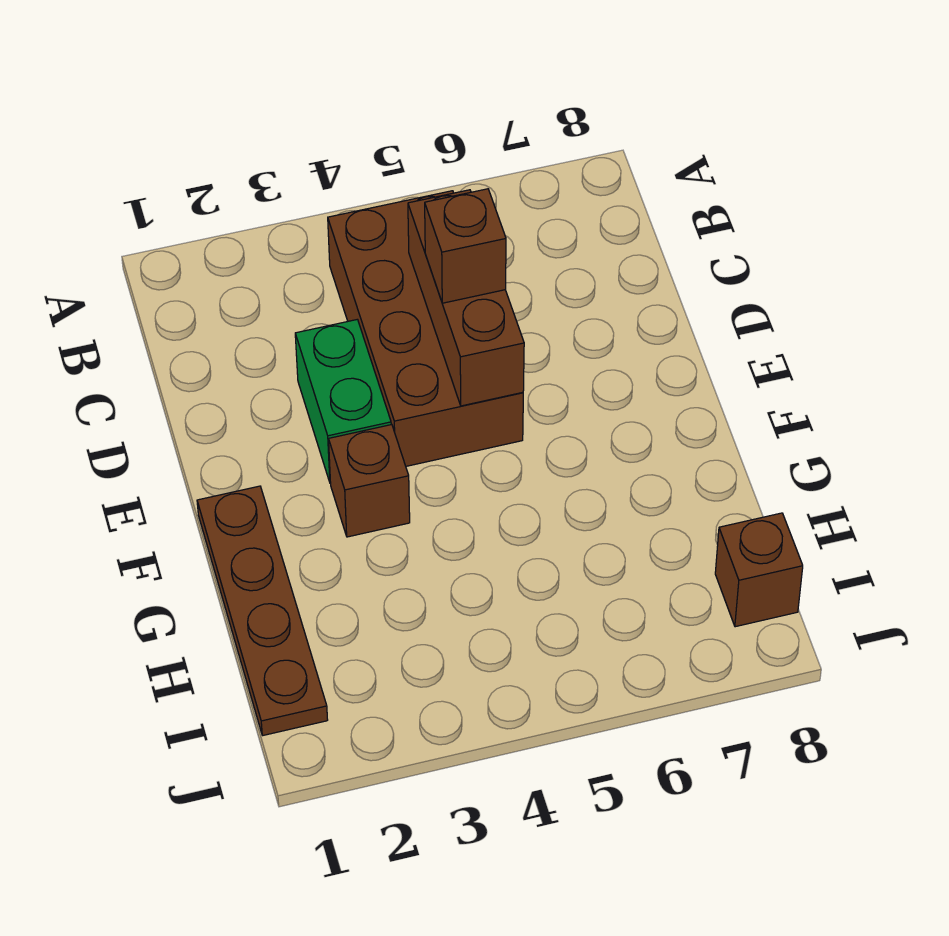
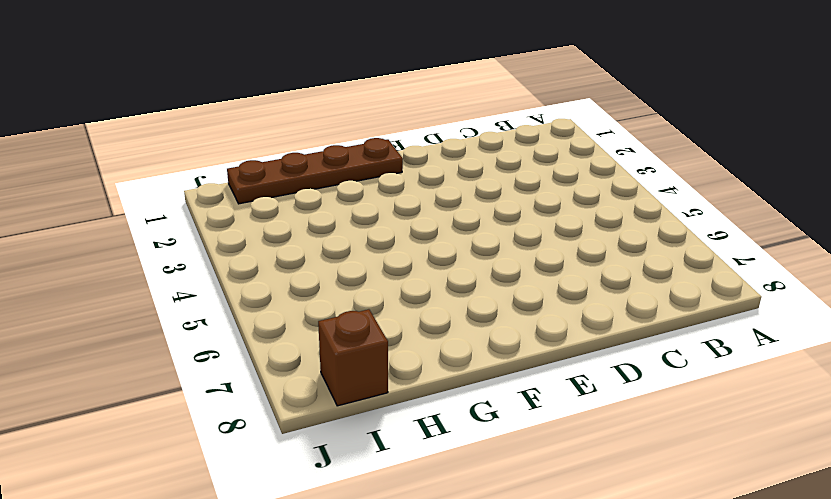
none -> brown brick B4:E5 level 1
none -> green brick D3:E3 level 1

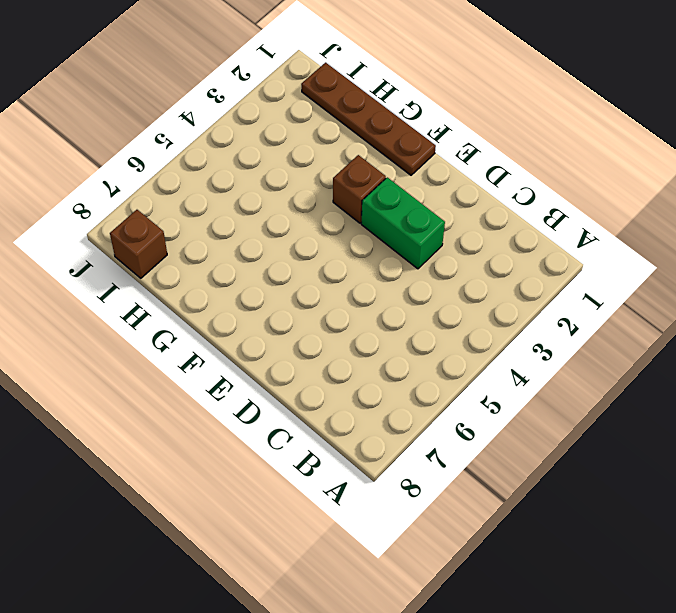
none -> brown brick B4:E5 level 1
none -> brown brick C5:E5 level 2

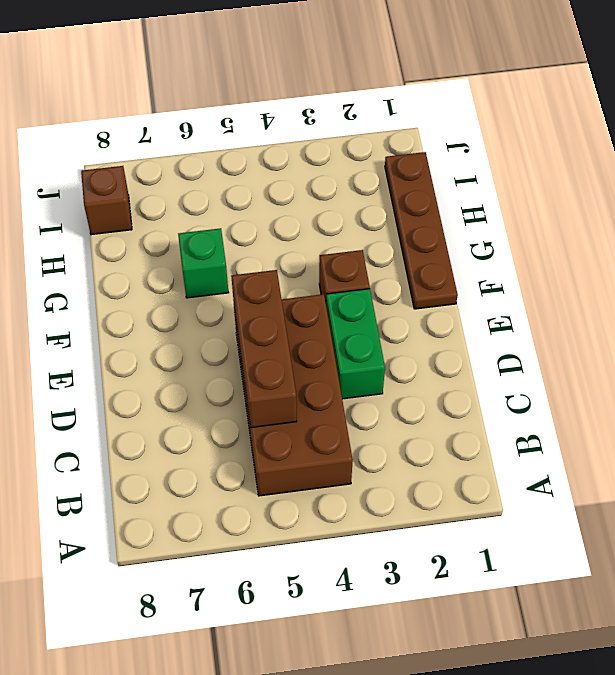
green brick G6 level 1 -> none
none -> brown brick D5 level 3

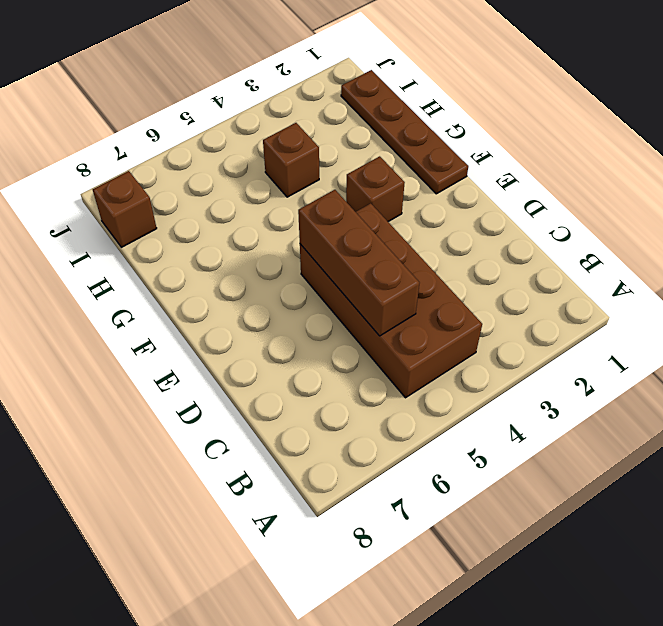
brown brick H4 level 1 -> brown brick D5 level 3
none -> green brick D3:E3 level 1

